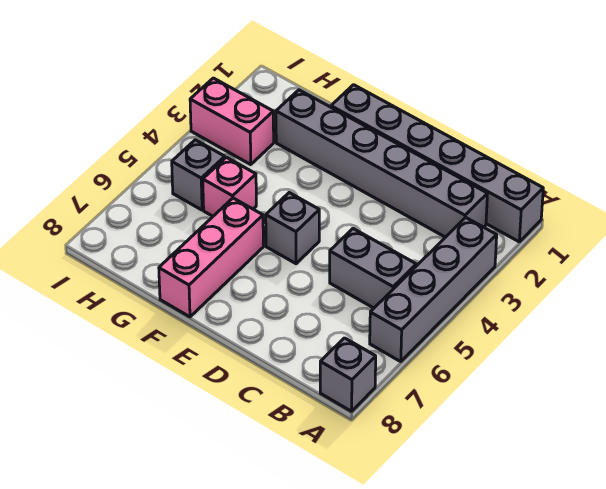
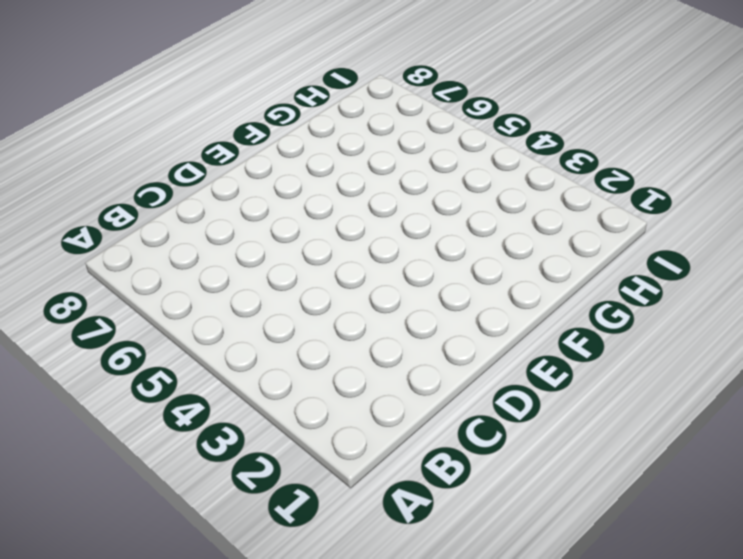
none -> grey brick A1:F1 level 1
none -> grey brick A3:A6 level 1

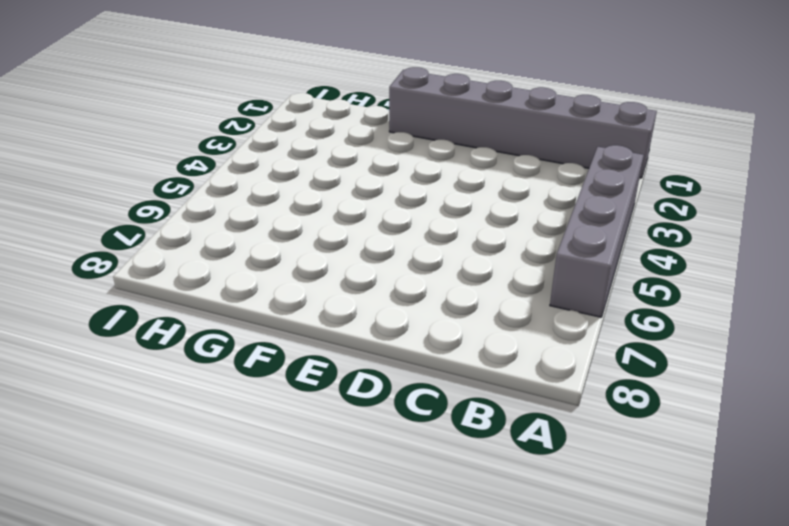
none -> grey brick A8 level 1
none -> grey brick B2:G2 level 1

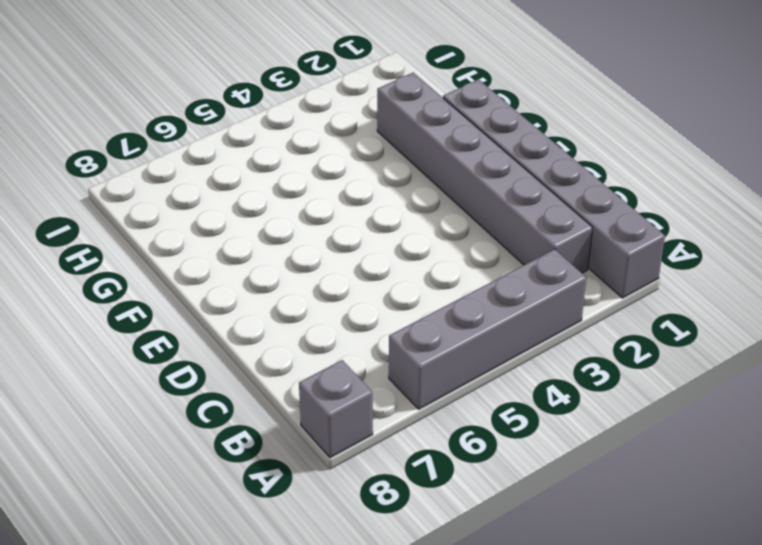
none -> grey brick B5:C5 level 1
none -> grey brick E5 level 1

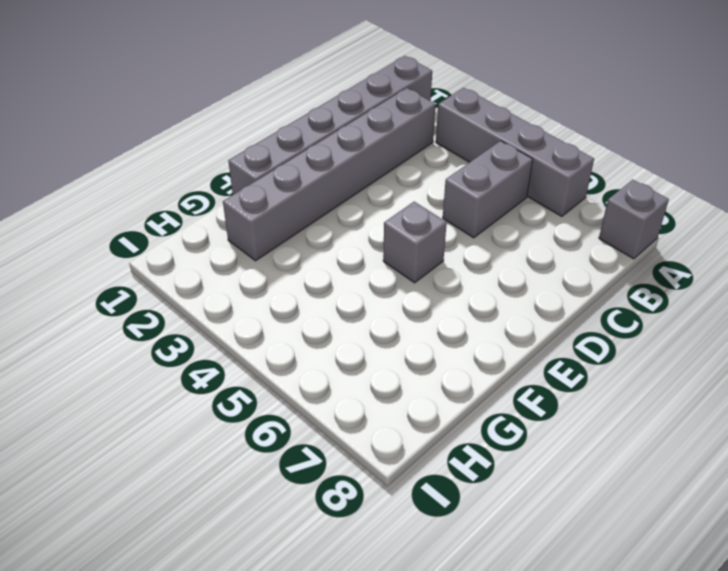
none -> pink brick F6:F8 level 1
none -> pink brick G5 level 1

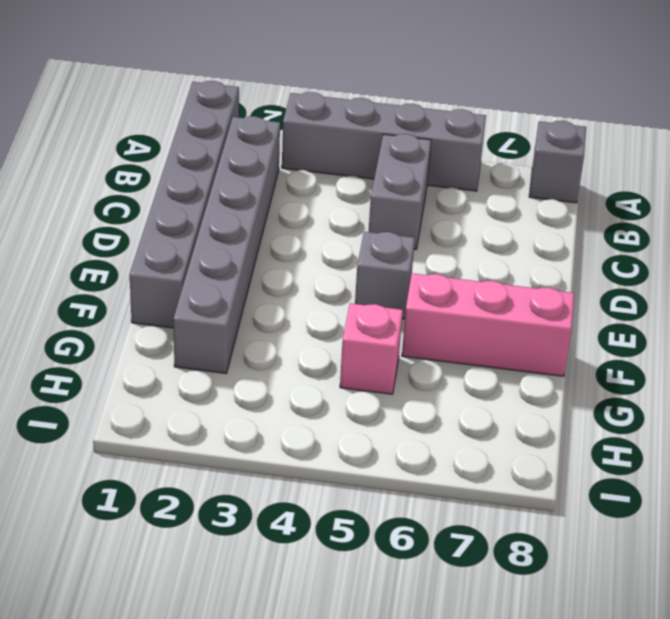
none -> pink brick H3:I3 level 1
none -> grey brick H5 level 1

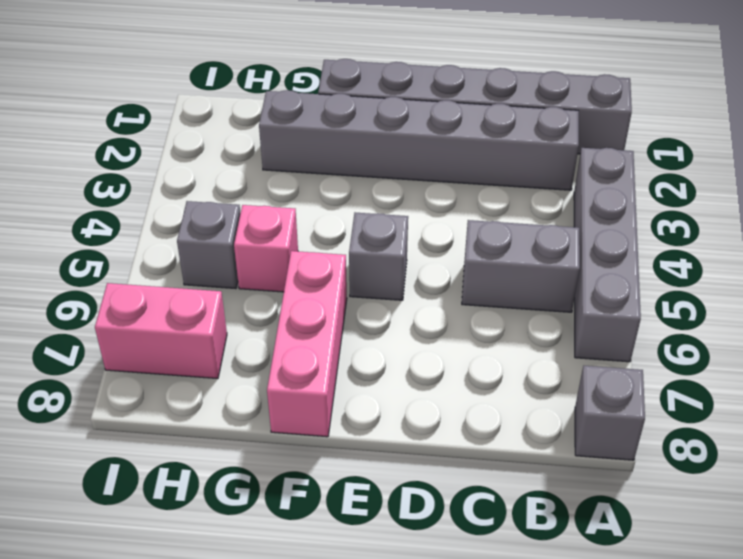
pink brick H7:I7 level 1 -> pink brick H3:I3 level 1

